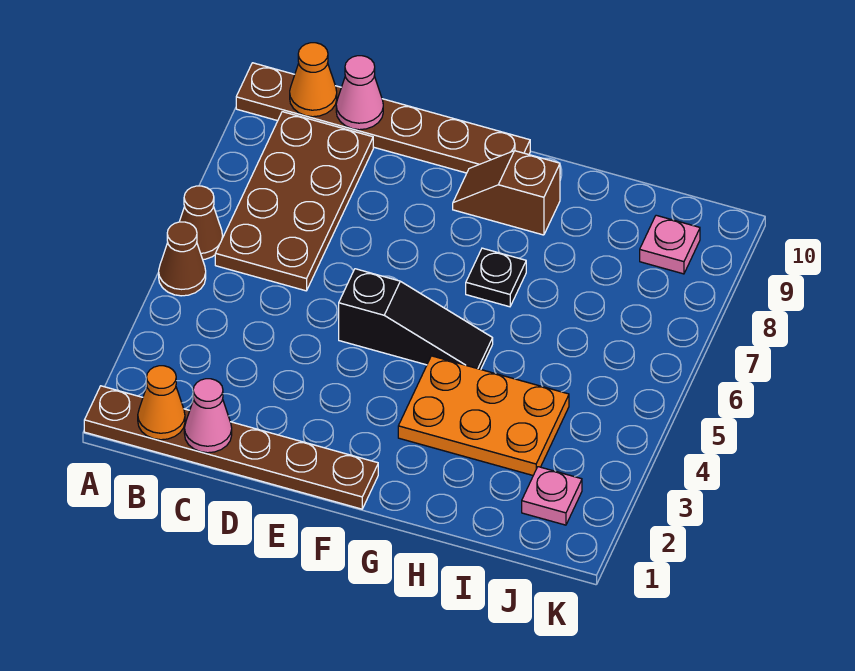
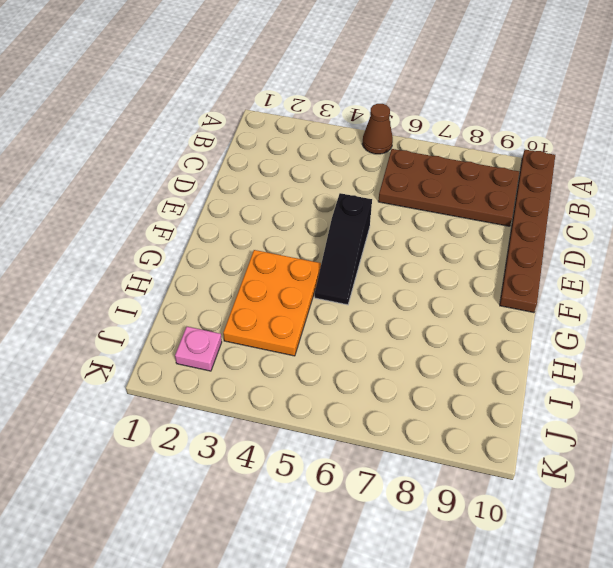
none -> brown plate A1:F1 level 1
none -> brown cone A6 level 1
none -> brown slope F9:G9 level 1 top G

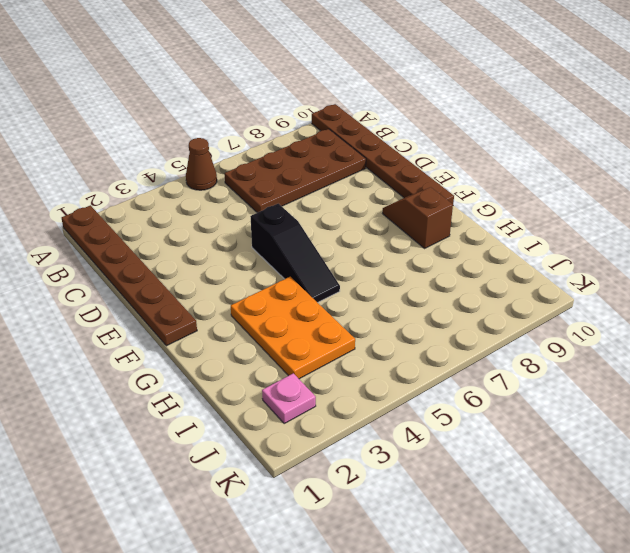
none -> brown cone A6 level 1
none -> black plate G7 level 1
none -> pink plate J9 level 1

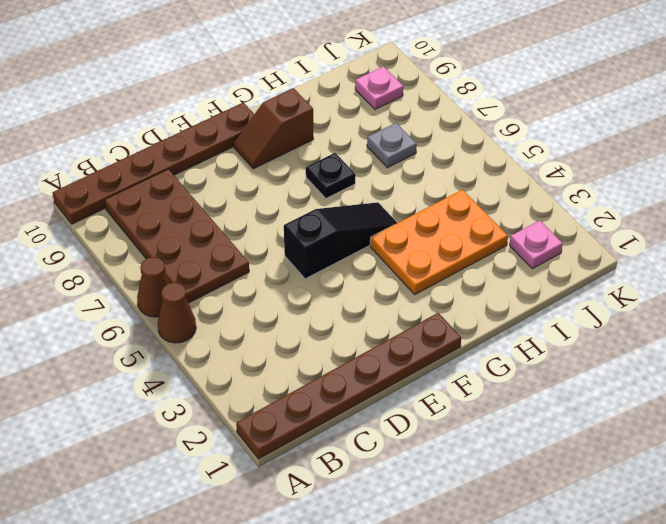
grey plate I7 level 1 -> none
none -> orange cone B1 level 2
none -> orange cone B10 level 2
none -> pink cone C1 level 2

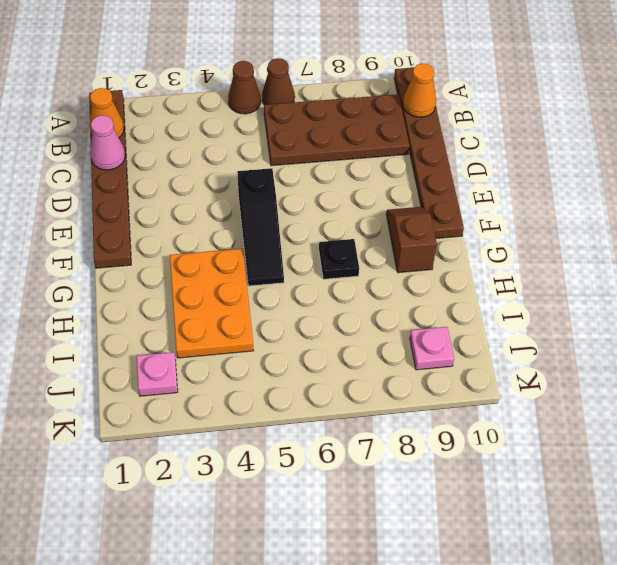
none -> pink cone C10 level 2

